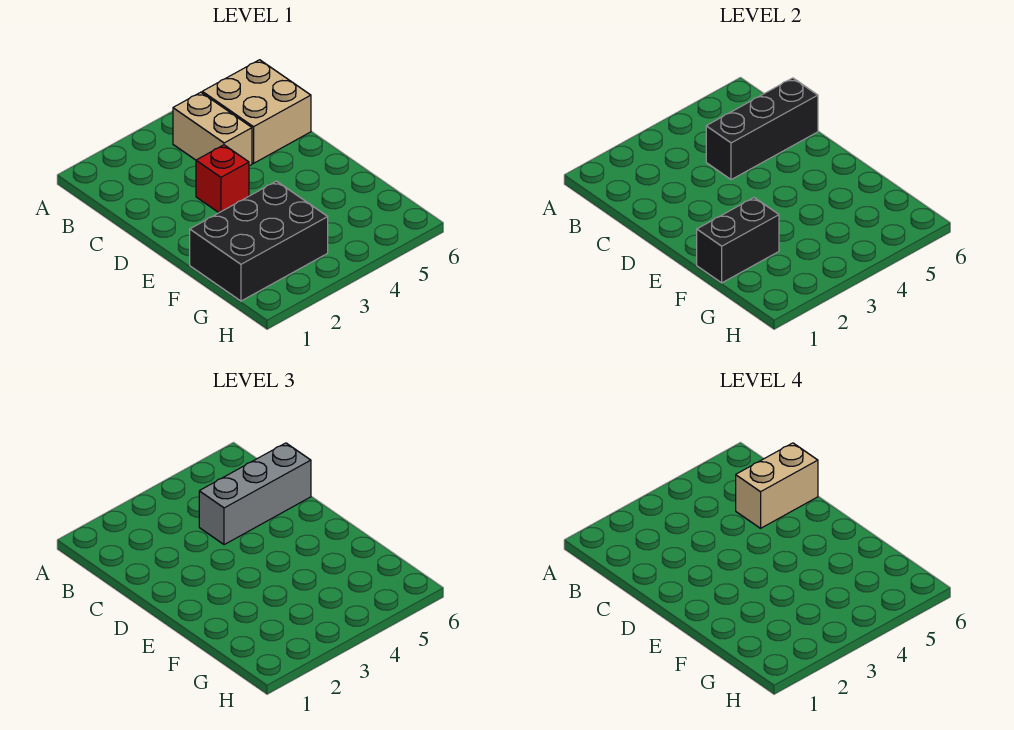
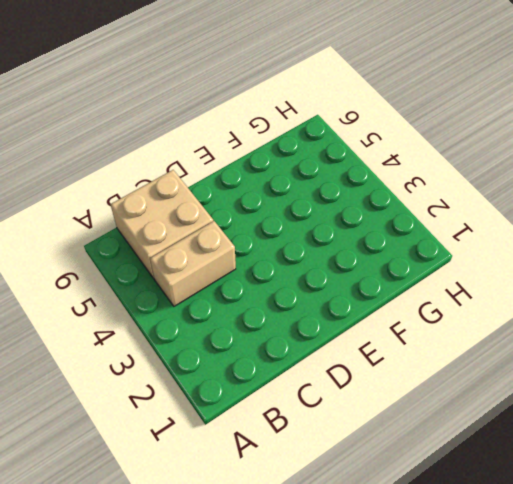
none -> red brick D3 level 1
none -> black brick F1:G3 level 1

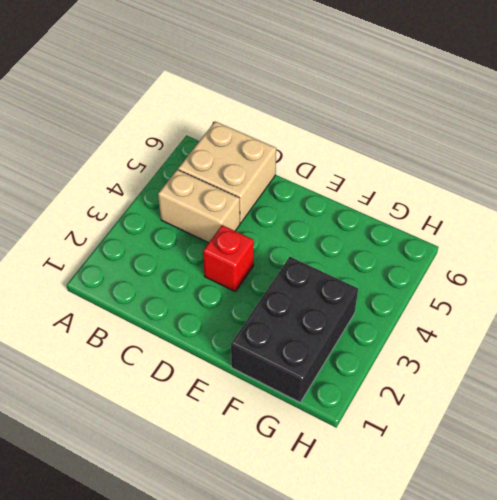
none -> black brick C4:C6 level 2
none -> black brick F1:F2 level 2

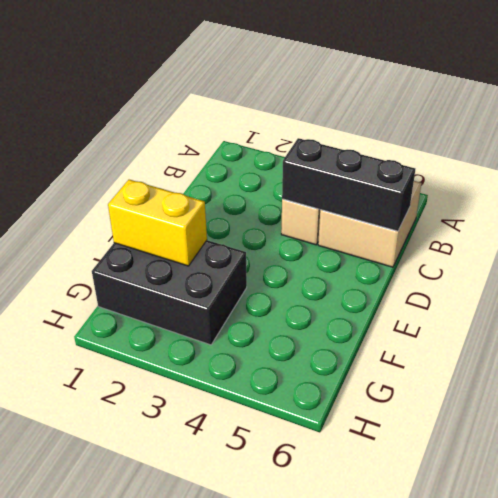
yellow brick F1:F2 level 2 -> black brick F1:F2 level 2
none -> red brick D3 level 1
none -> grey brick C4:C6 level 3

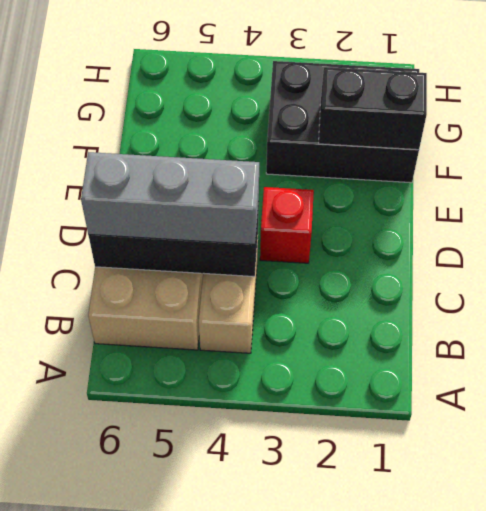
none -> tan brick C5:C6 level 4

